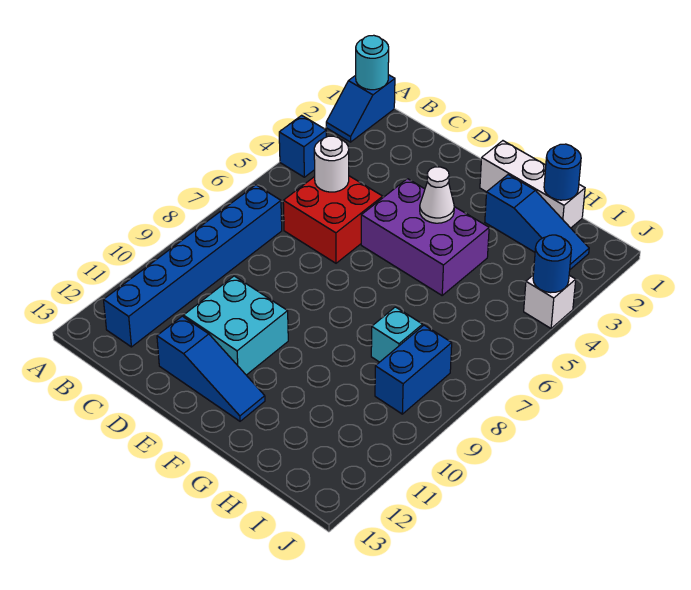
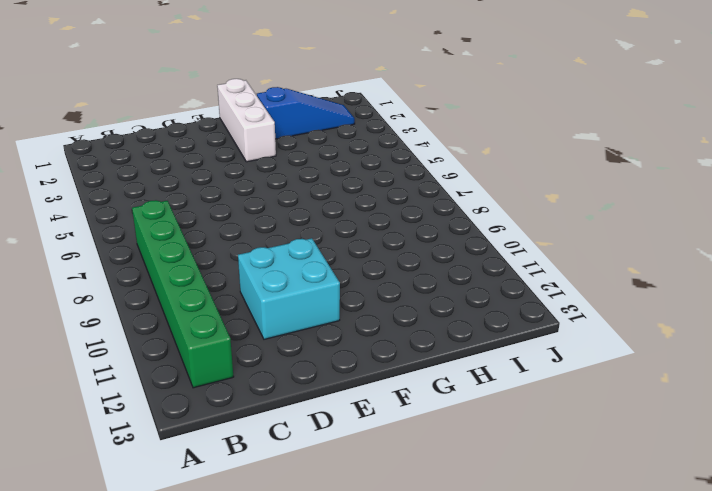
green brick B7:B12 level 1 -> blue brick B7:B12 level 1
white brick F1:F3 level 1 -> white brick F1:H1 level 1
none -> blue slope A1:A2 level 1 top 1
none -> blue brick A4 level 1
none -> red brick C5:D6 level 1

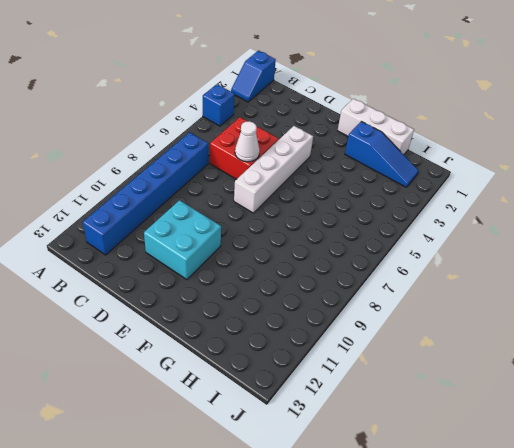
white cone D6 level 2 -> white cone F4 level 2
white brick E4:E7 level 1 -> purple brick E4:G5 level 1
none -> blue slope D12:F12 level 1 top D
none -> cyan brick H8 level 1
none -> blue brick I8:I9 level 1

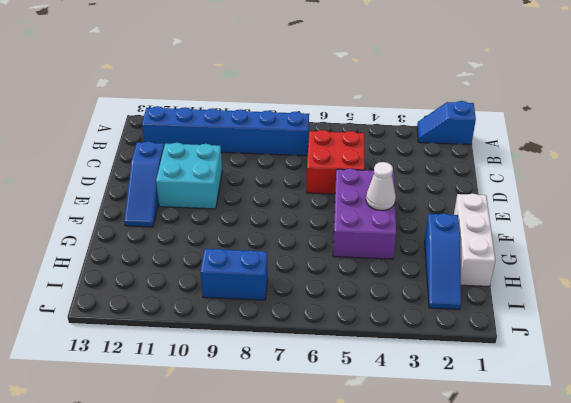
none -> blue brick A4 level 1
none -> cyan brick H8 level 1
none -> white brick J4 level 1

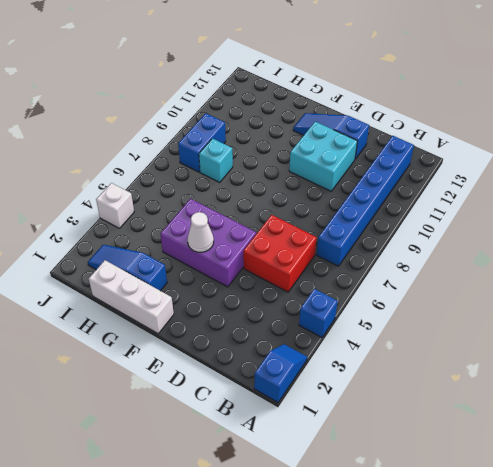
none -> cyan round brick A1 level 2
none -> white round brick C5 level 2
none -> blue round brick H1 level 2

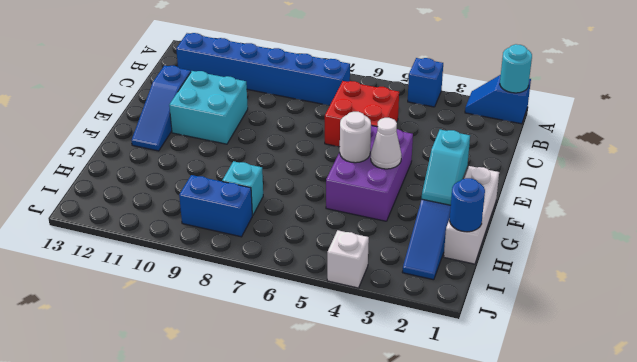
cyan slope F2:G2 level 2 top F -> none
white round brick F5 level 2 -> white round brick C5 level 2
none -> blue round brick J4 level 2

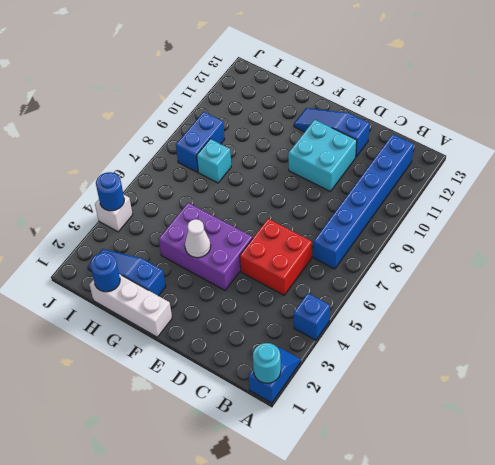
none -> white round brick C5 level 2

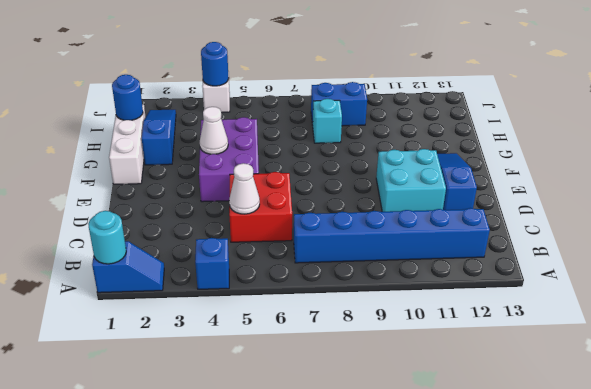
white cone C5 level 2 -> white round brick C5 level 2

